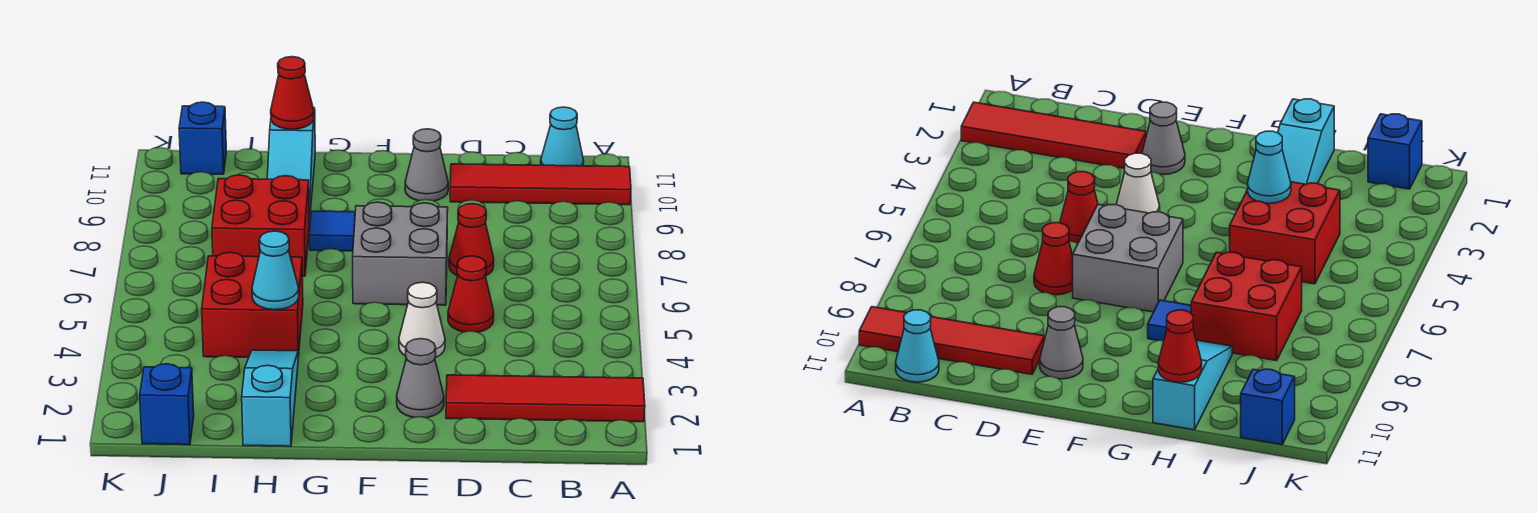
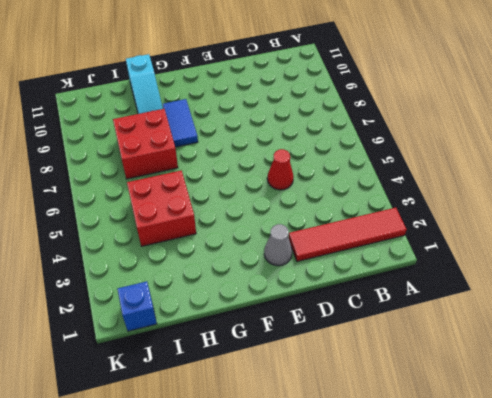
blue tile G8:G9 level 1 -> blue tile G8 level 1
none -> red tile A10:D10 level 1
none -> cyan cone B11 level 1
none -> red cone D7 level 1

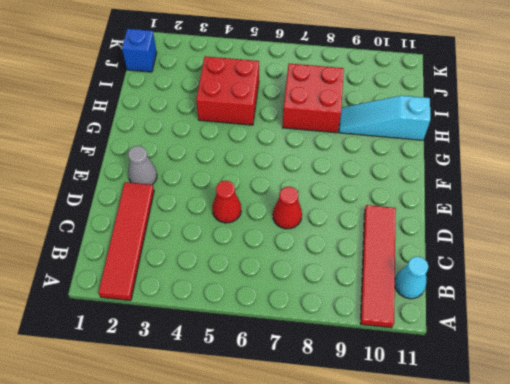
none -> white cone E4 level 1
none -> grey brick E6:F7 level 1
none -> grey cone E10 level 1

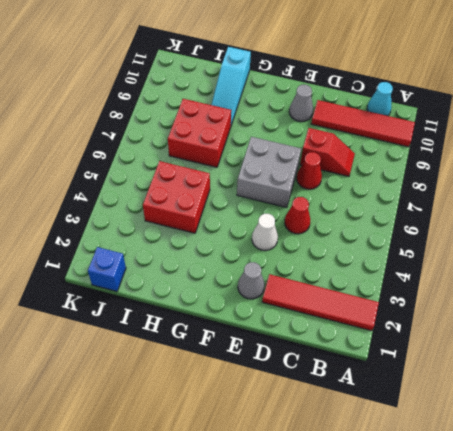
red slope C8:D8 level 1 top D -> none
none -> blue tile G8 level 1
none -> cyan slope H1:H3 level 1 top 1
none -> blue brick J11 level 1

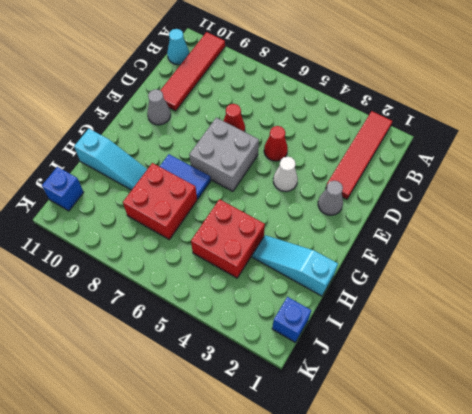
blue tile G7:G8 level 1 -> blue tile G8 level 1
none -> cyan cone H4 level 2
none -> red cone H11 level 2

